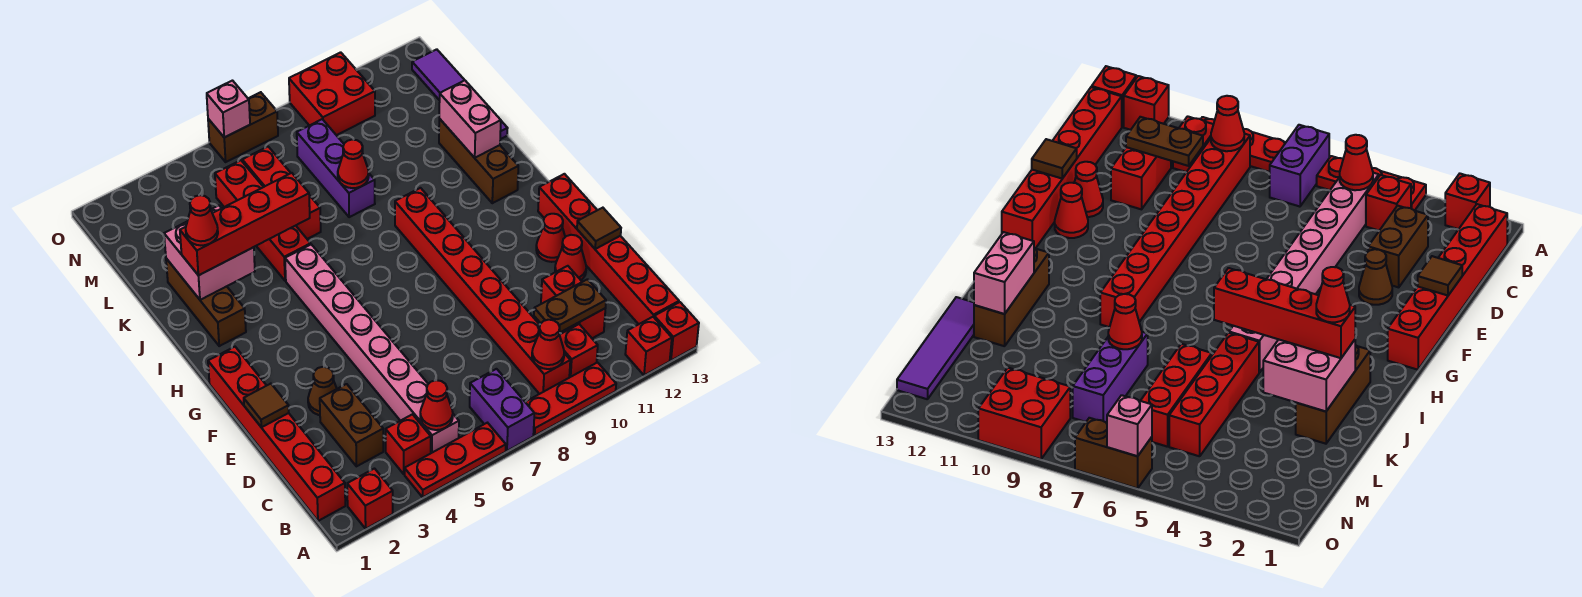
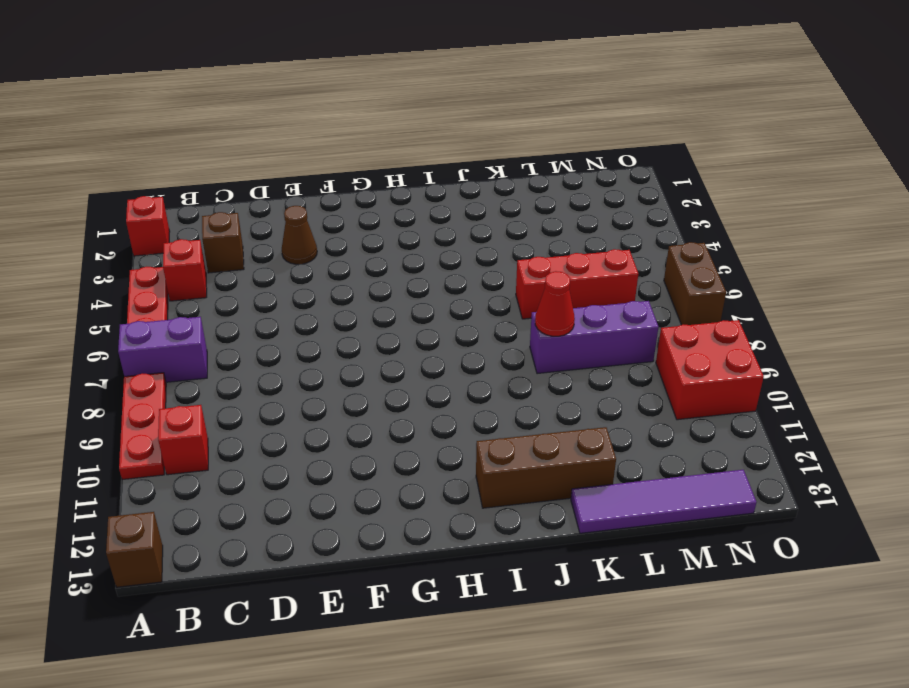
brown brick A13 level 1 -> red brick A13 level 1
brown brick C3 level 1 -> brown brick C3:D3 level 1
none -> red brick A12 level 1
none -> red brick B1:G1 level 1
none -> pink brick B5:I5 level 1
none -> red brick B9:I9 level 1

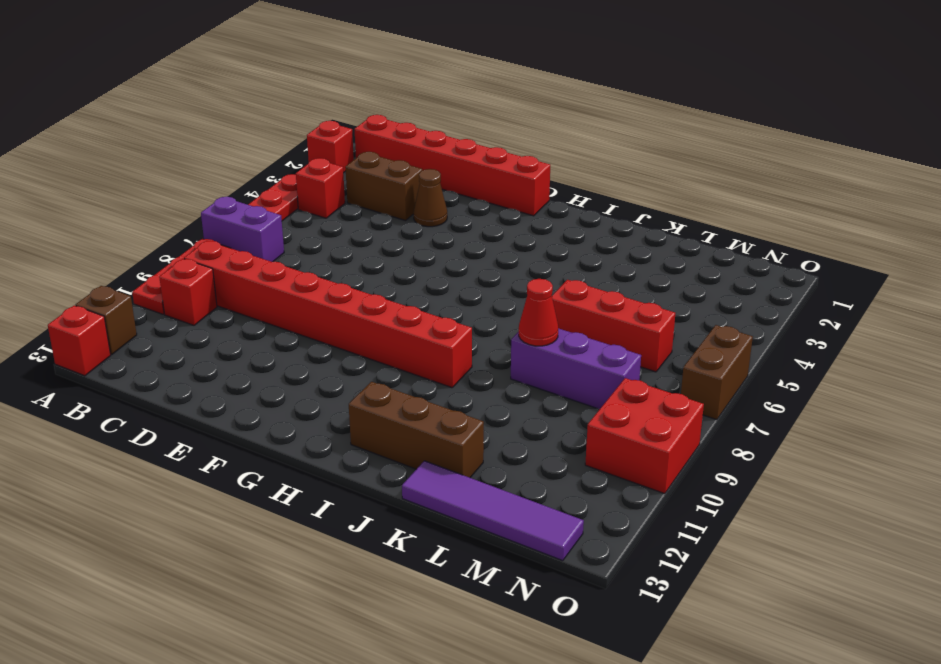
brown brick A12 level 1 -> red brick A12 level 1
none -> pink brick B5:I5 level 1
none -> red brick B13:G13 level 1
none -> red brick C11:D11 level 1
none -> red cone E12 level 1

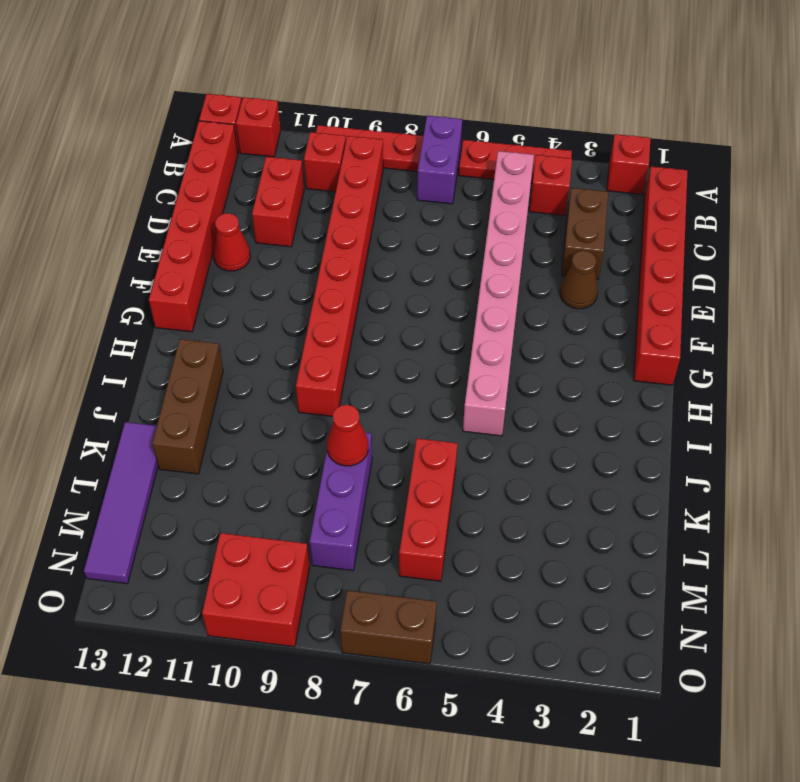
none -> red cone F12 level 1
none -> brown brick I2:K2 level 1
none -> red brick J5:M5 level 1
none -> red cone B5 level 2

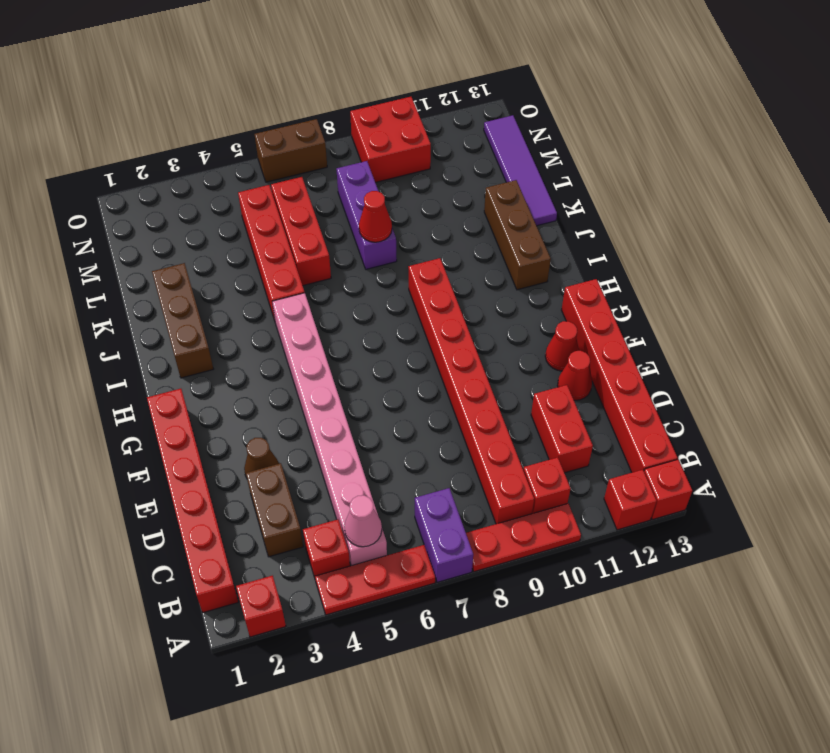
pink cone B5 level 2 -> red cone B5 level 2
none -> red cone B9 level 2
none -> brown plate C10:C11 level 2
none -> brown tile E1 level 2
none -> brown tile E13 level 2

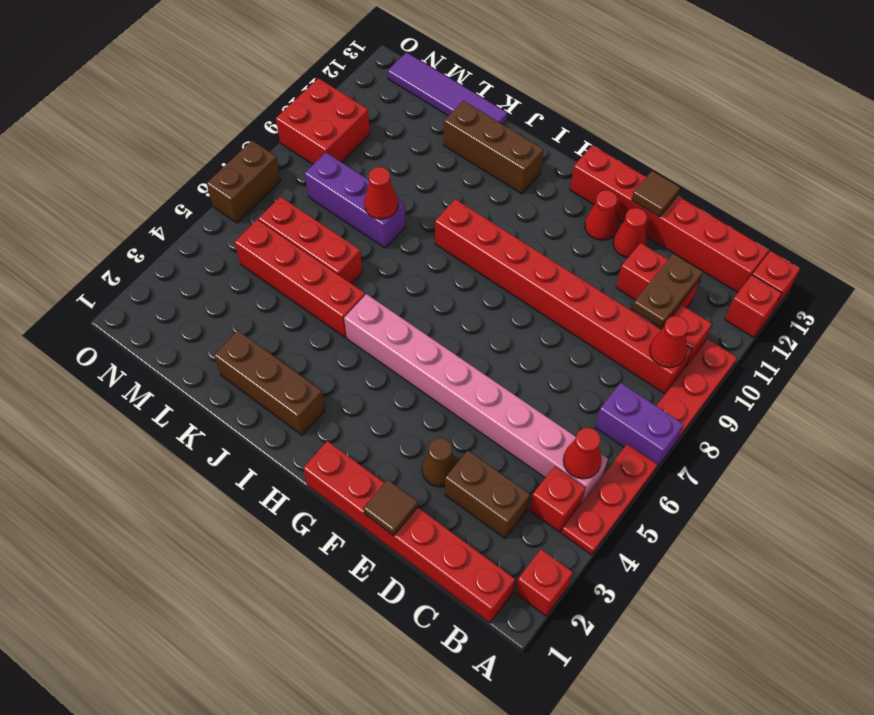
none -> pink brick J2:K3 level 2
none -> pink brick J12:K12 level 2
none -> pink brick O6 level 2
none -> red brick J2:J5 level 3

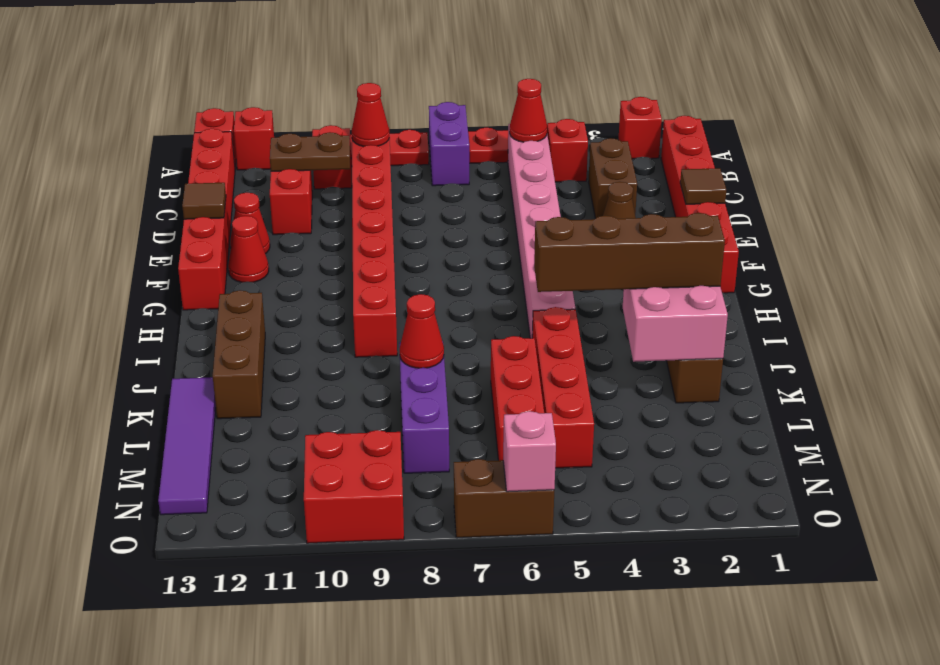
brown brick J2:J5 level 3 -> red brick J2:J5 level 3
none -> pink brick J12:K12 level 2
none -> red cone J2 level 4

